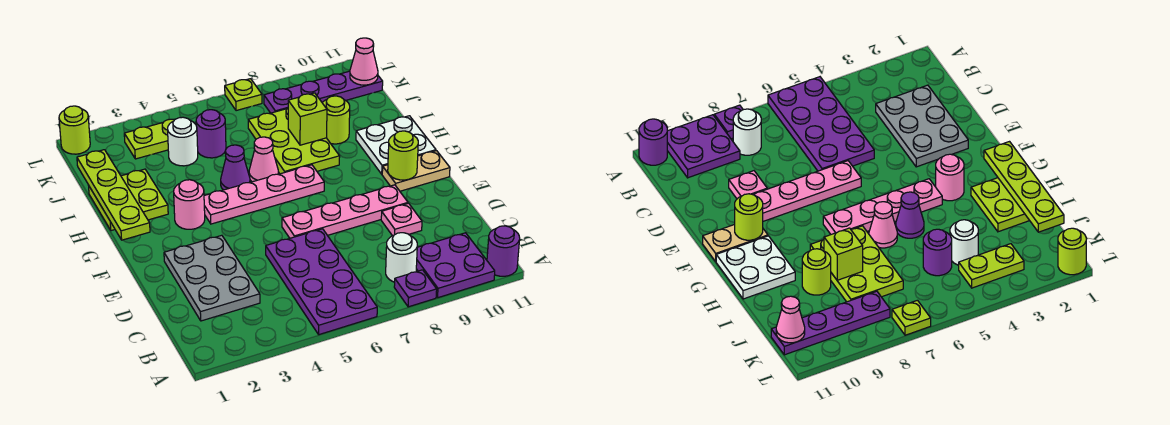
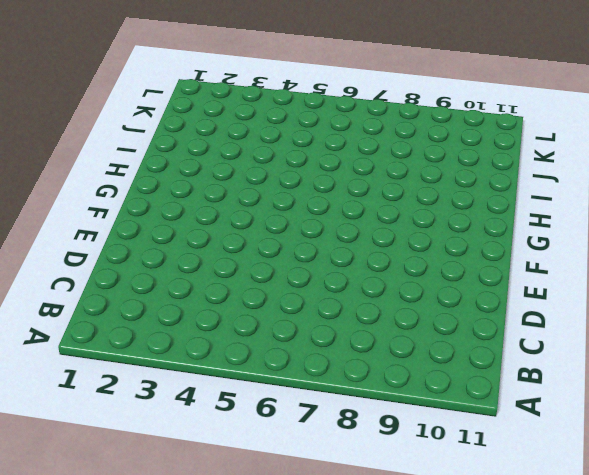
none -> purple plate A5:D6 level 1
none -> purple plate A8 level 1
none -> purple plate A9:B10 level 1

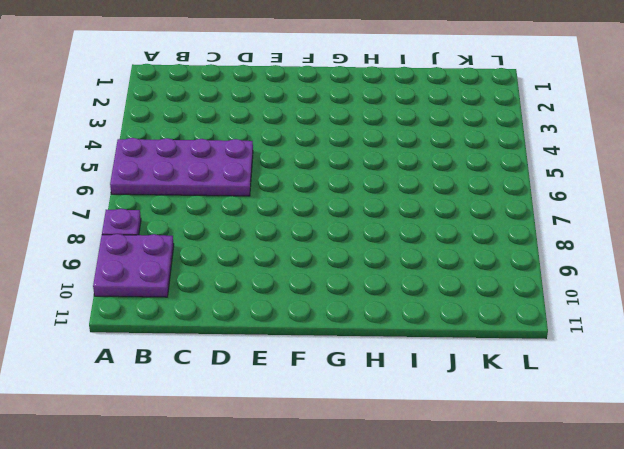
none -> purple round brick A11 level 1
none -> white round brick B8 level 1
none -> grey plate C2:E3 level 1

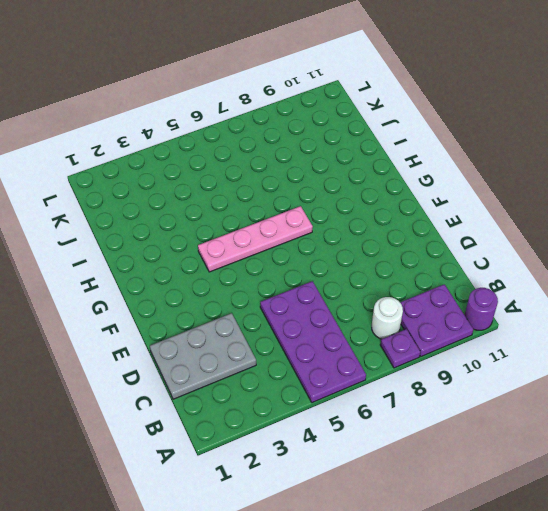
grey plate C1:D3 level 1 -> grey plate C2:E3 level 1
none -> pink plate D9 level 1
none -> pink plate E6:E9 level 1
none -> tan plate F10:F11 level 1

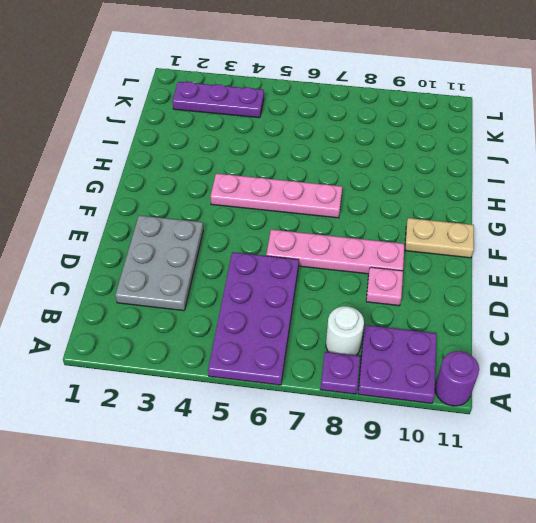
purple plate K2:K4 level 1 -> lime plate K3:K4 level 1
none -> pink round brick G3 level 1
none -> white plate G10:H11 level 1
none -> lime plate H1:I2 level 1

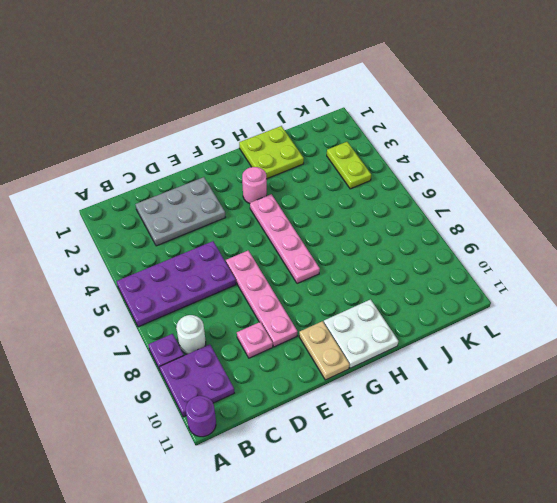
none -> purple cone H5 level 1
none -> pink cone H6 level 1
none -> lime plate H7:J8 level 1

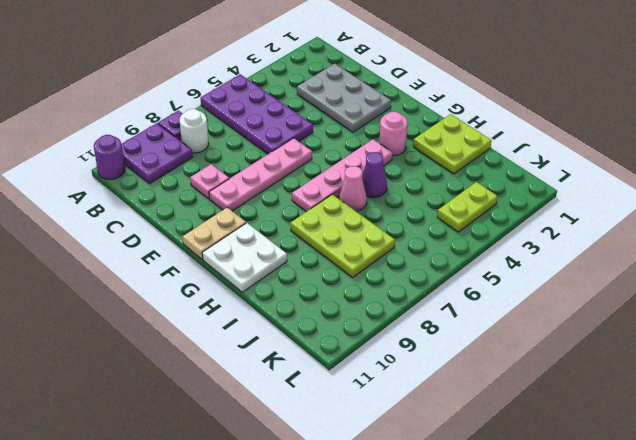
none -> lime round brick I9 level 1
none -> white round brick J4 level 1
none -> purple round brick J5 level 1

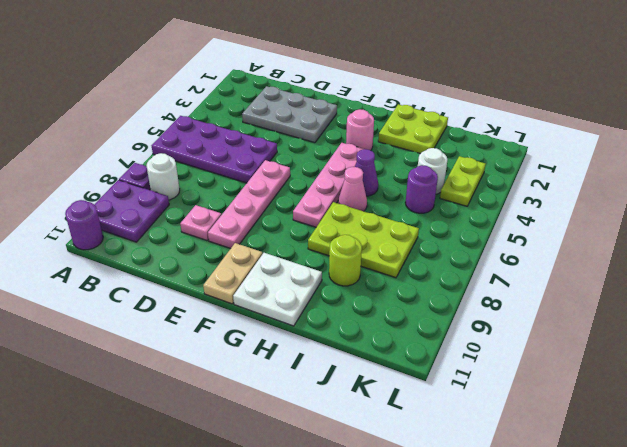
none -> purple plate K8:K11 level 1
none -> lime round brick L1 level 1
none -> lime plate L7 level 1

